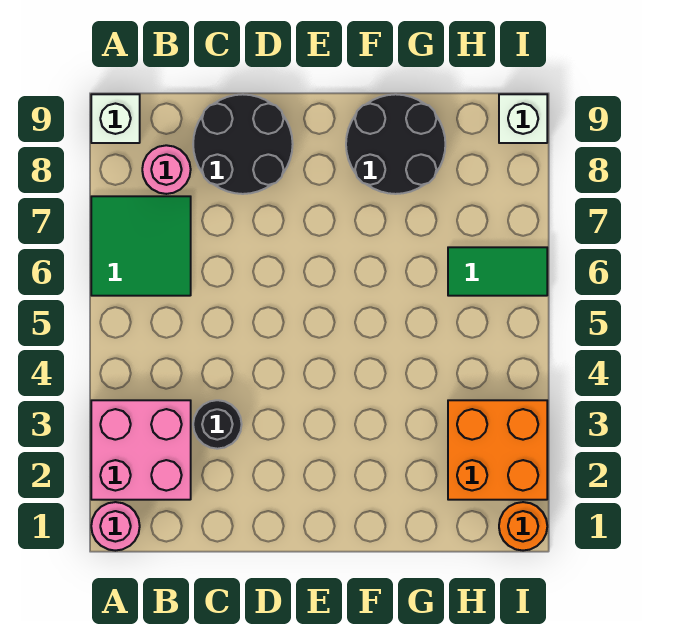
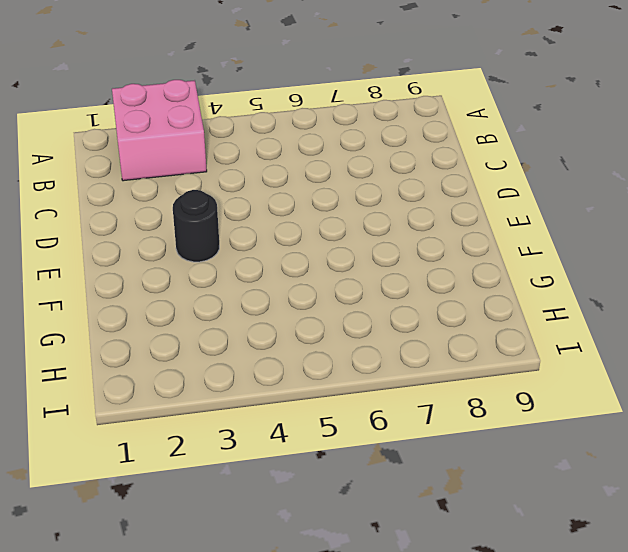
black round brick E3 level 1 -> black round brick C3 level 1
none -> pink round brick A1 level 1
none -> green tile A6:B7 level 1
none -> white brick A9 level 1

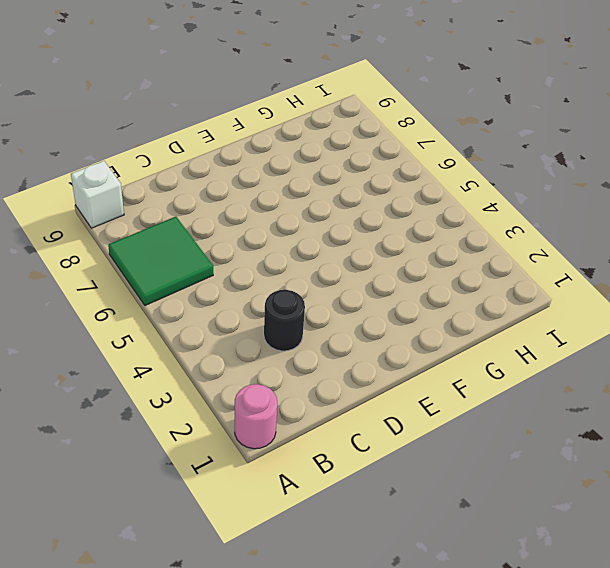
none -> pink brick A2:B3 level 1
none -> pink round brick B8 level 1
none -> black round brick C8:D9 level 1

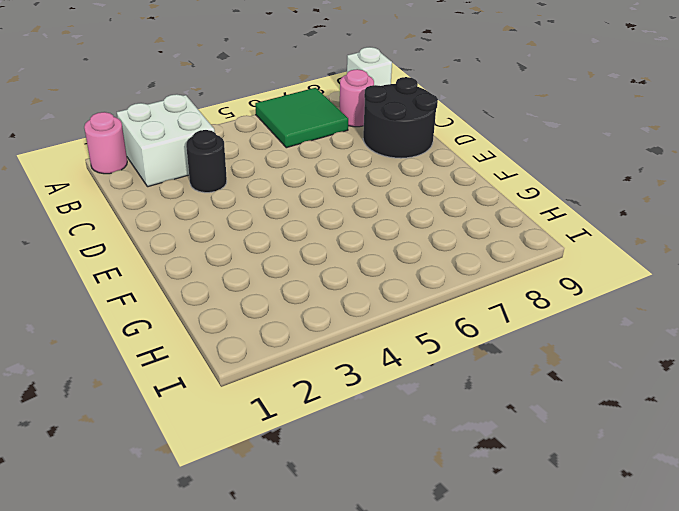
white brick A2:B3 level 1 -> pink brick A2:B3 level 1
none -> black round brick F8:G9 level 1
none -> orange brick H2:I3 level 1
none -> green tile H6:I6 level 1

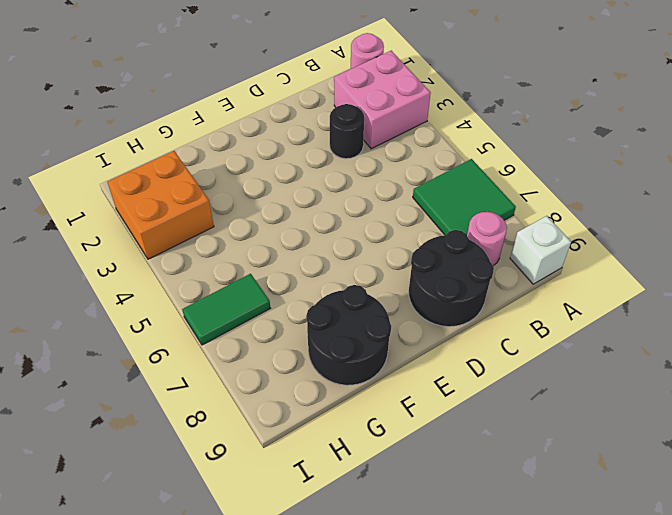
none -> orange round brick I1 level 1
none -> white brick I9 level 1

